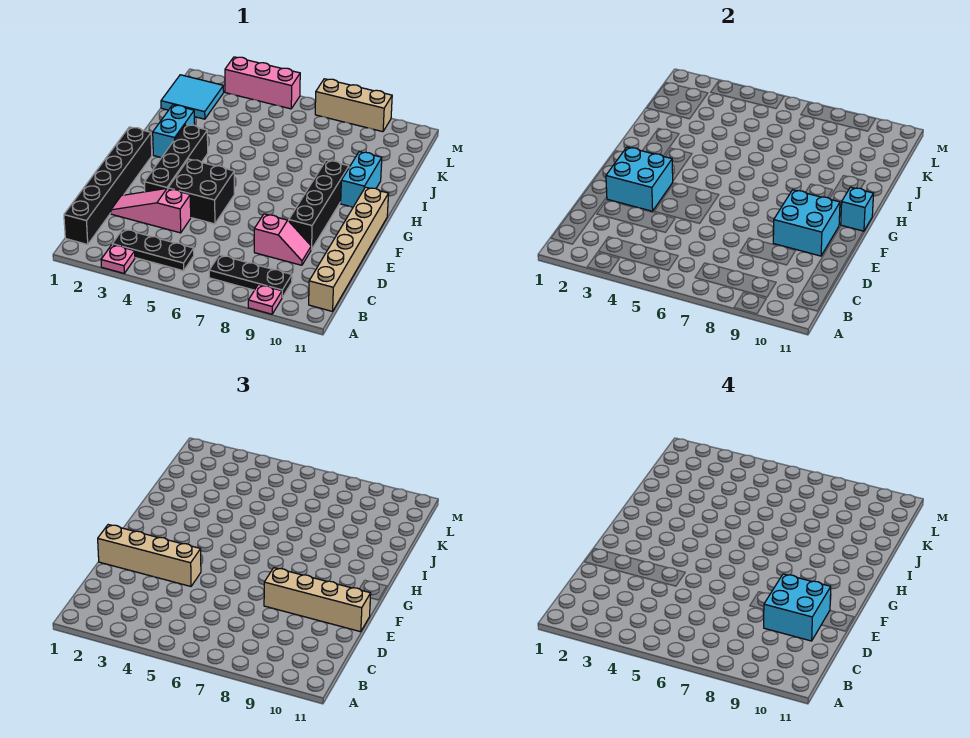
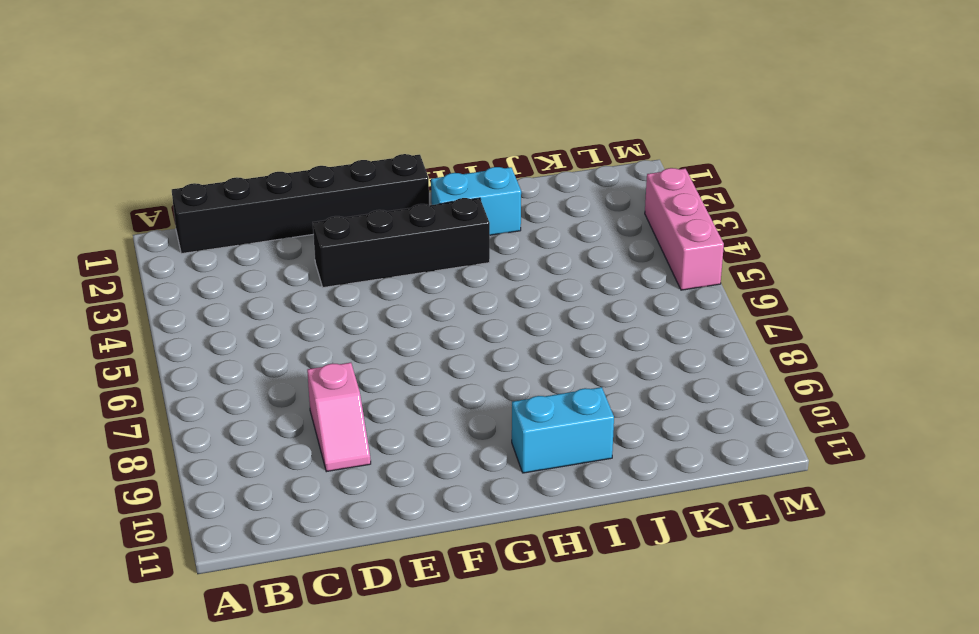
none -> pink plate A3 level 1
none -> pink plate A9 level 1
none -> black plate B3:B5 level 1

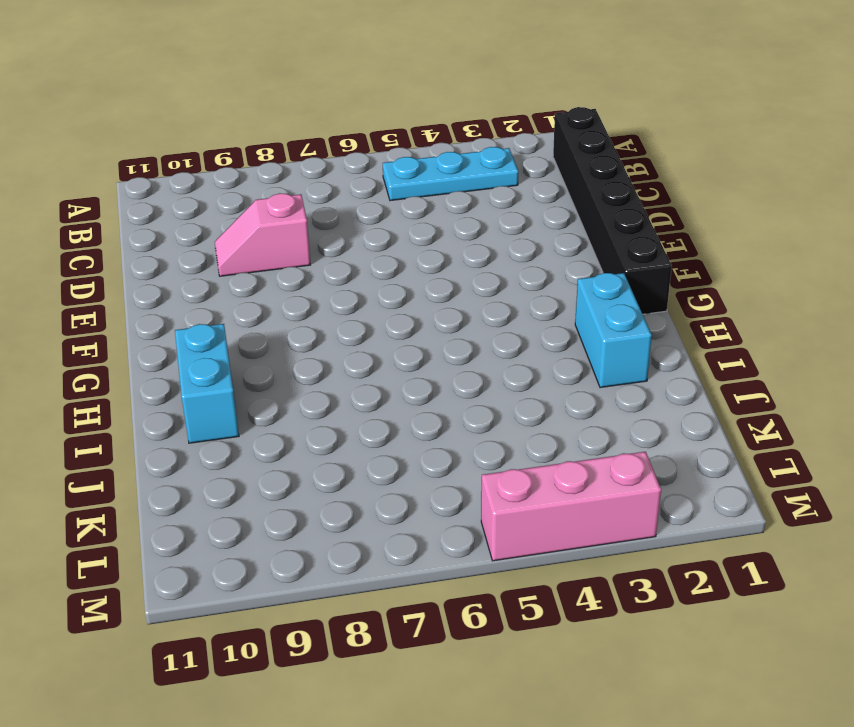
cyan plate B3:B5 level 1 -> black plate B3:B5 level 1
none -> pink plate A3 level 1
none -> pink plate A9 level 1
none -> black plate B7:B9 level 1

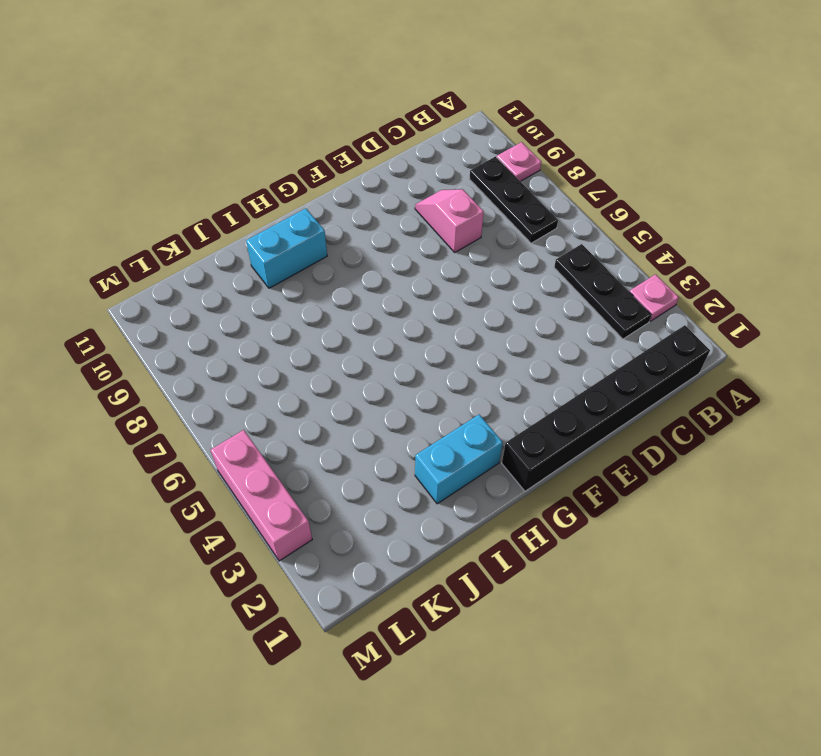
none -> tan brick B11:G11 level 1
none -> pink slope D2:D4 level 1 top 4
none -> black brick E3:H3 level 1

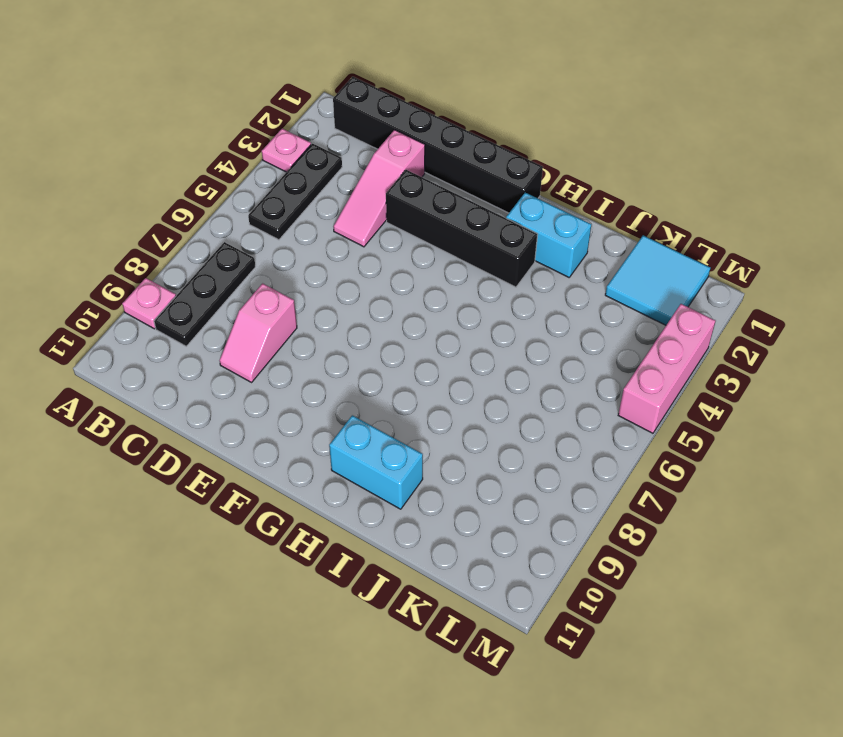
pink slope D2:D4 level 1 top 2 -> pink slope D2:D4 level 1 top 4
none -> tan brick B11:G11 level 1
none -> black brick E4:F5 level 1
none -> black brick E9:H9 level 1

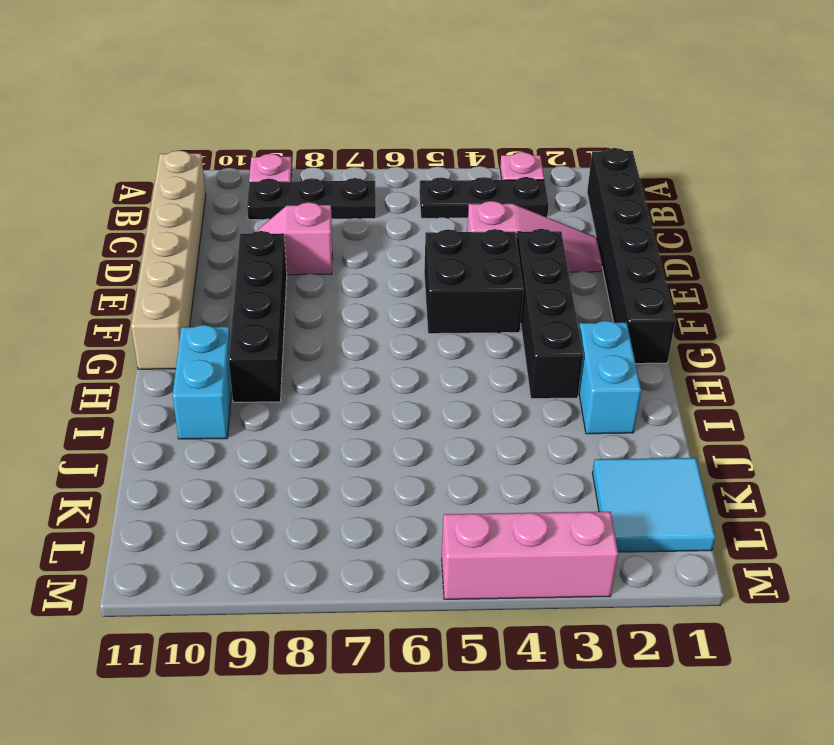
none -> tan brick M7:M9 level 1
none -> cyan brick E2:F3 level 2
none -> cyan brick E9:F10 level 2

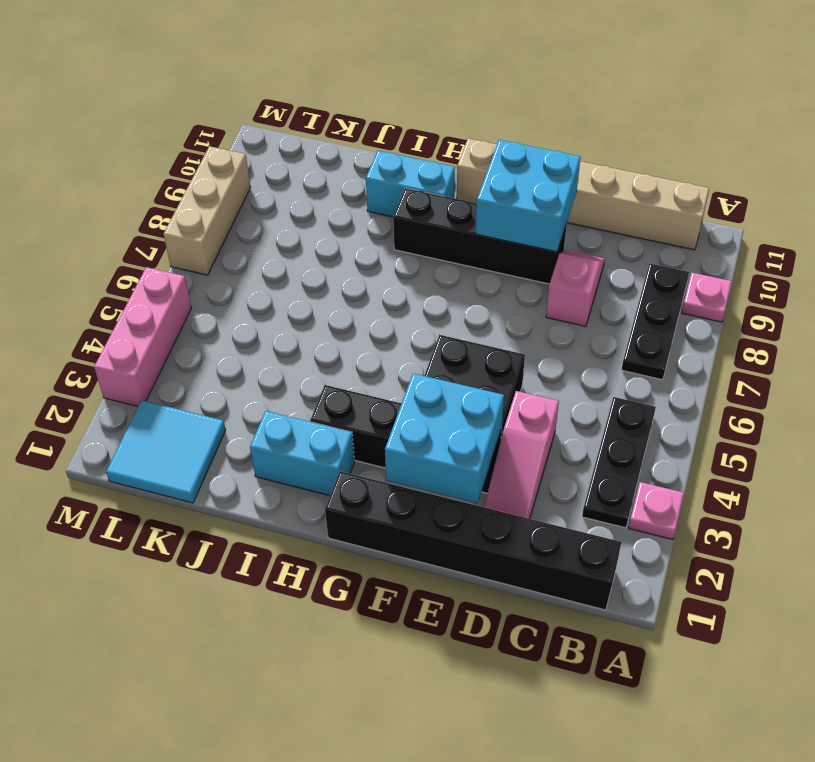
none -> cyan brick G11 level 2
none -> tan brick E1:E4 level 3
none -> tan brick E8:E11 level 3

